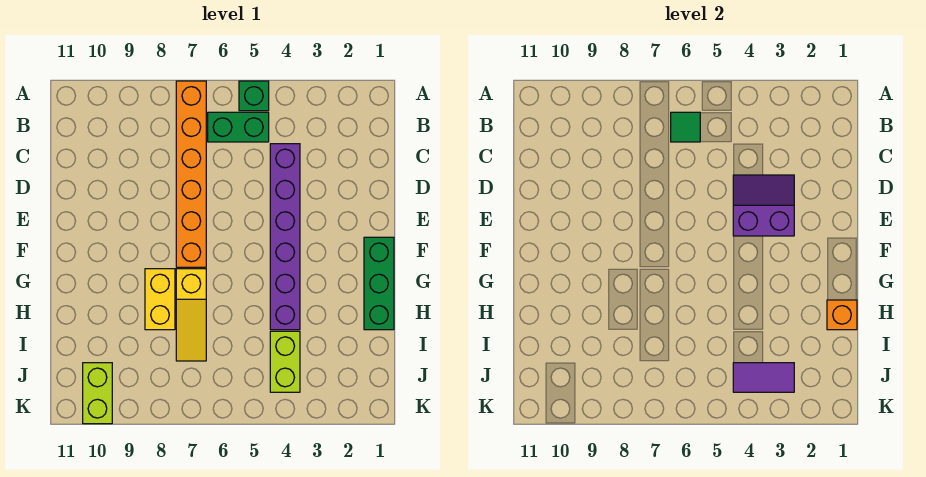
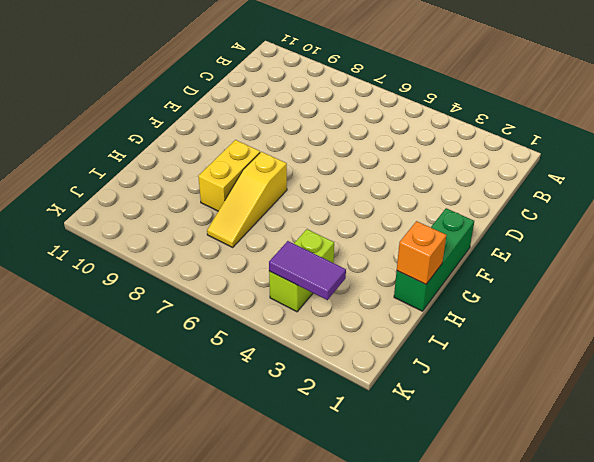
none -> green brick A5 level 1
none -> orange brick A7:F7 level 1
none -> green brick B5:B6 level 1

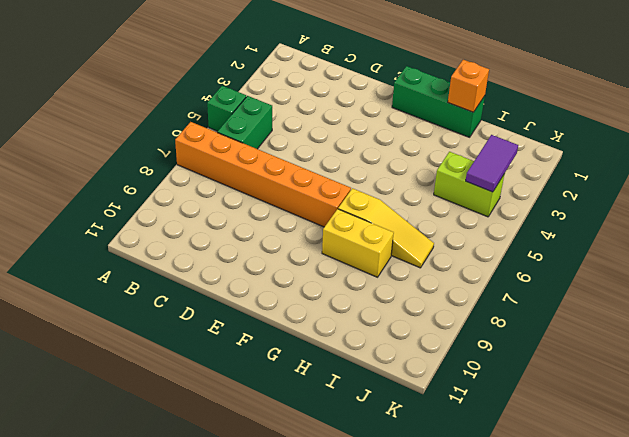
none -> purple brick C4:H4 level 1
none -> lime brick J10:K10 level 1
none -> green tile B6 level 2

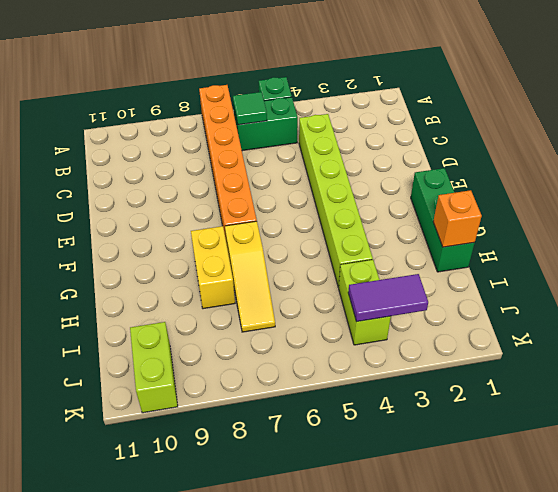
lime brick C4:H4 level 1 -> purple brick C4:H4 level 1
none -> purple slope D3:E4 level 2 top E

